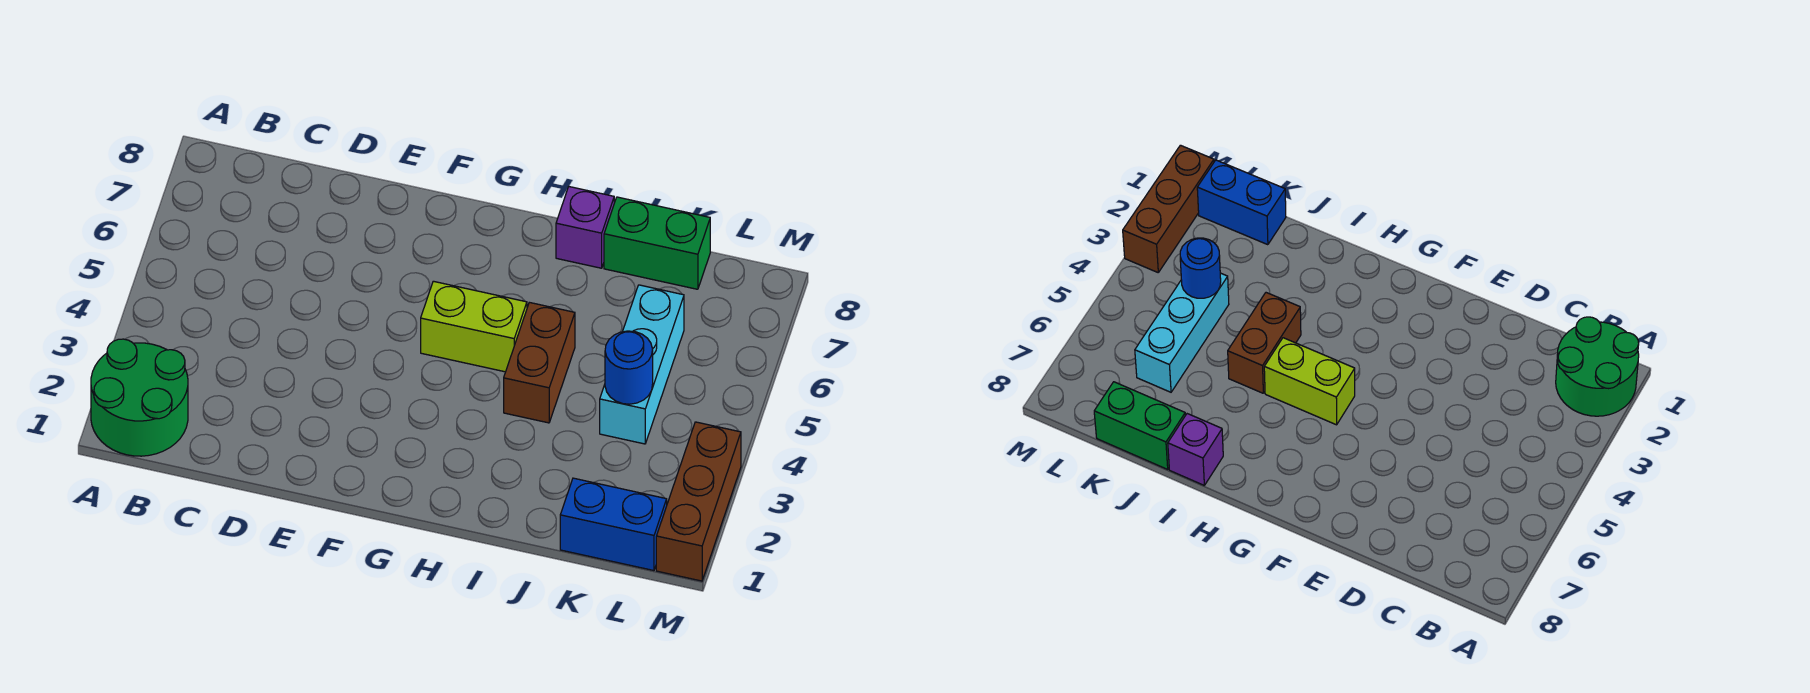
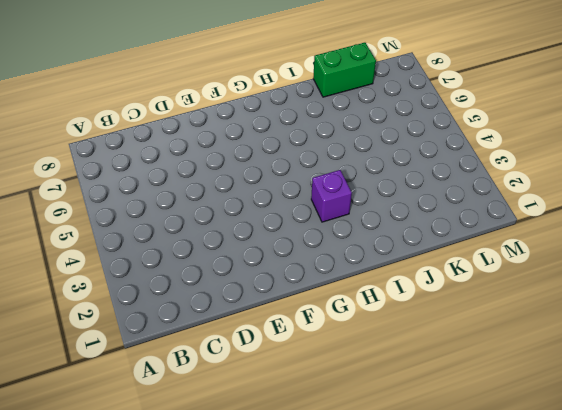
purple brick H3 level 1 -> purple brick I8 level 1
none -> green round brick A1:B2 level 1
none -> lime brick G5:H5 level 1

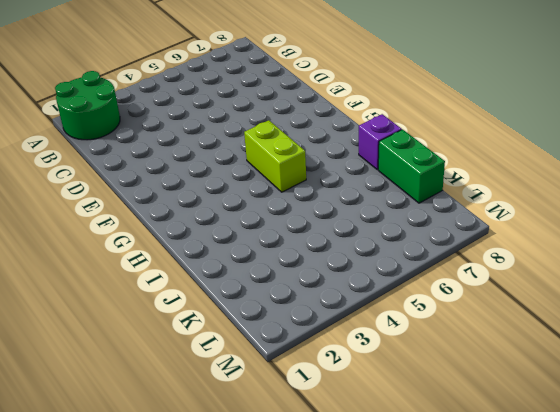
none -> brown brick I4:I5 level 1
none -> blue brick K1:L1 level 1

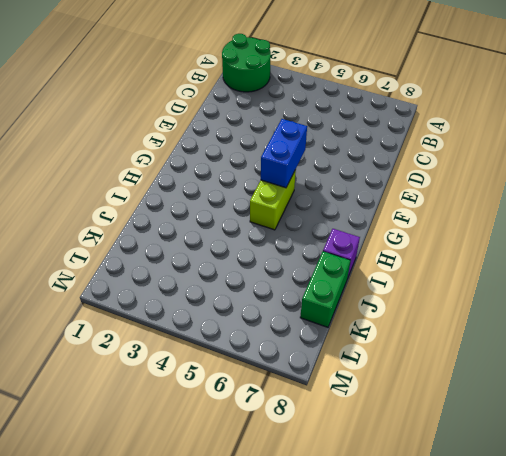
blue brick F5:G5 level 2 -> blue brick K1:L1 level 1
none -> brown brick I4:I5 level 1
none -> cyan brick K4:K6 level 1

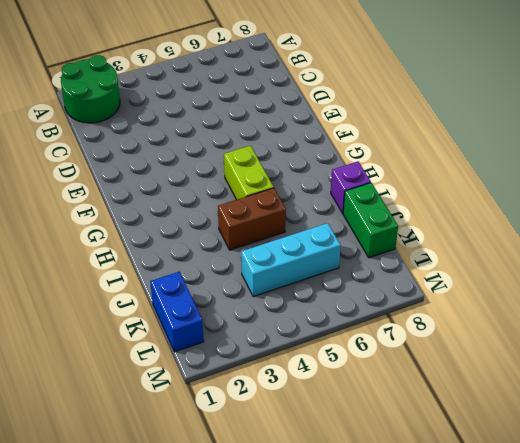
none -> brown brick M1:M3 level 1
none -> blue round brick K4 level 2

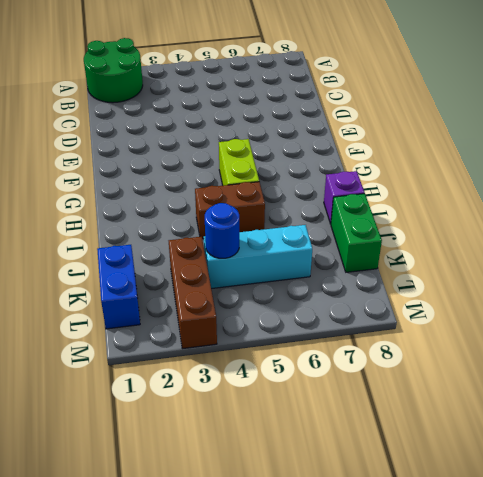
brown brick K3:M3 level 1 -> brown brick M1:M3 level 1

